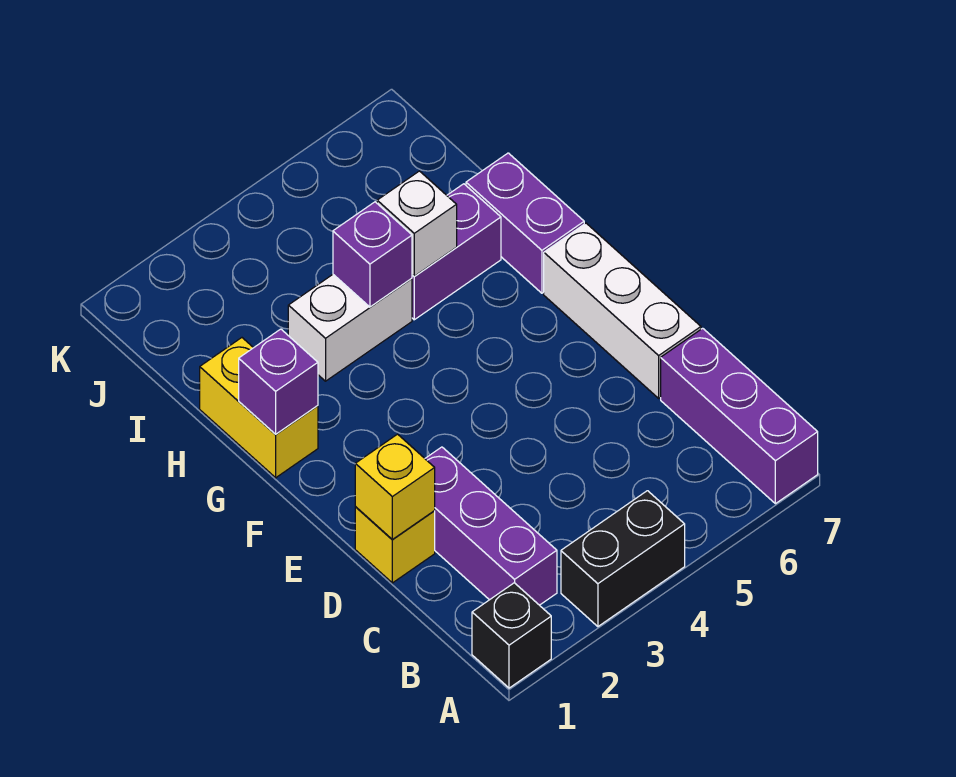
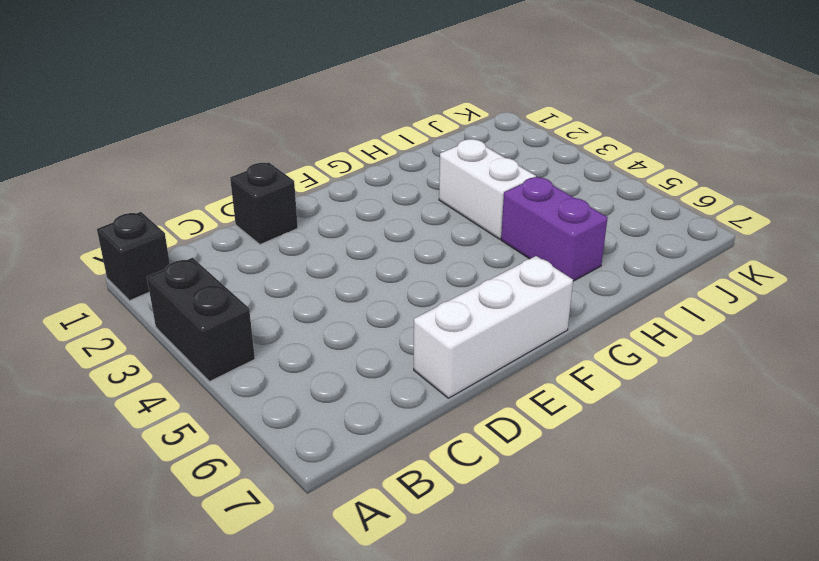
black brick D1 level 1 -> yellow brick D1 level 1
none -> purple brick A7:C7 level 1
none -> purple brick B2:D2 level 1
none -> yellow brick G1:H1 level 1

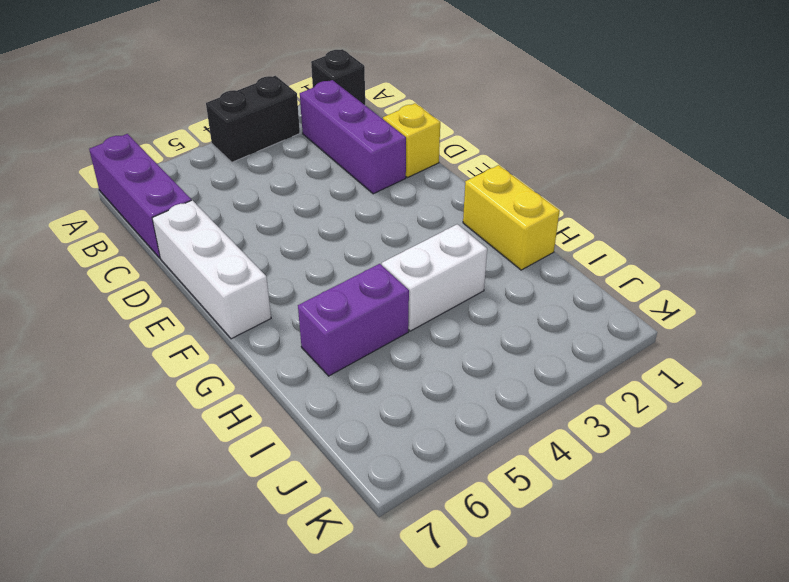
none -> purple brick G7:H7 level 1
none -> yellow brick D1 level 2
none -> purple brick G1 level 2

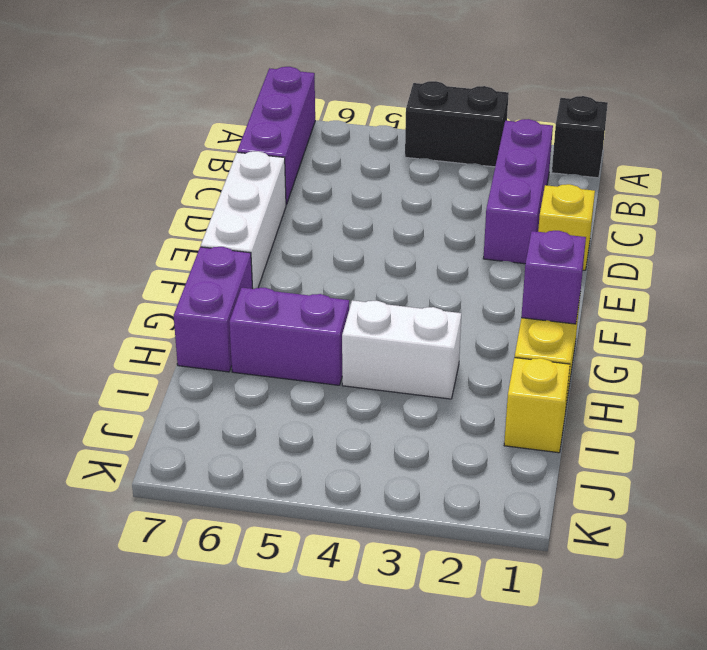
yellow brick I1 level 1 -> yellow brick D1 level 2
none -> purple brick H4 level 2
none -> white brick H5 level 2

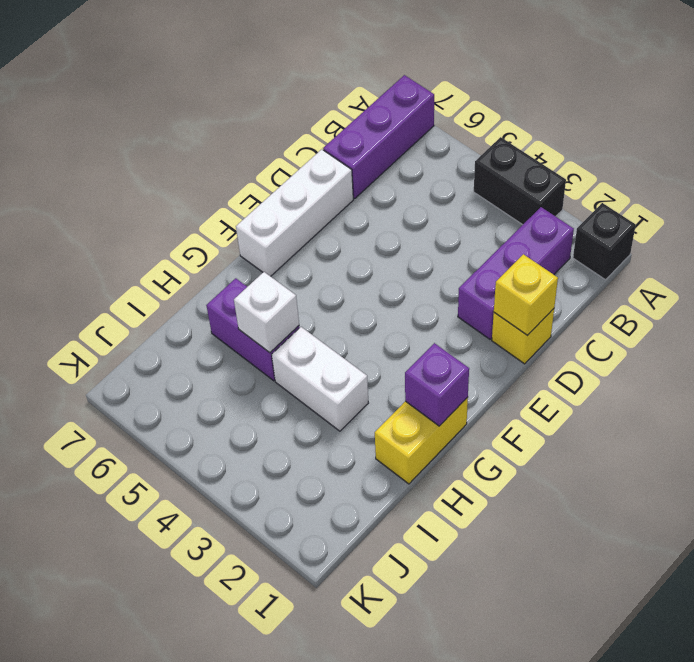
none -> purple brick G7:H7 level 1
none -> purple brick H4 level 2

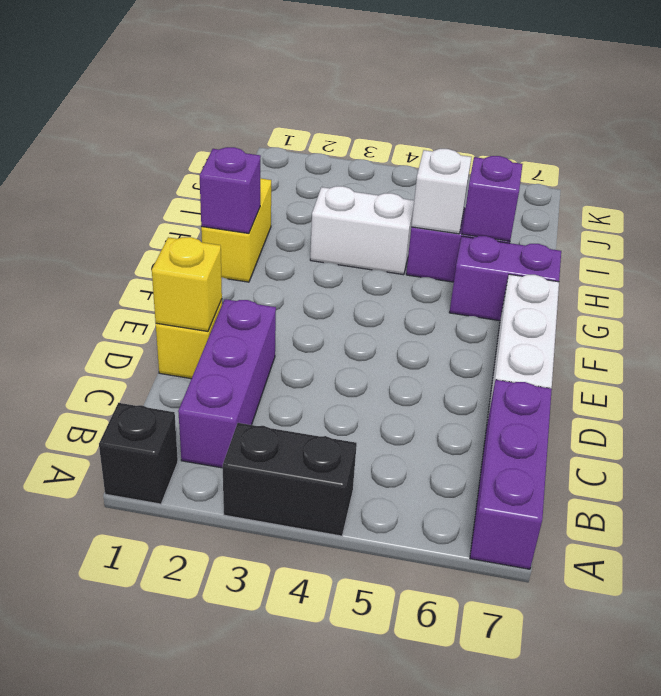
purple brick G6:G7 level 1 -> purple brick G7:H7 level 1
purple brick H6 level 2 -> purple brick H4 level 2

